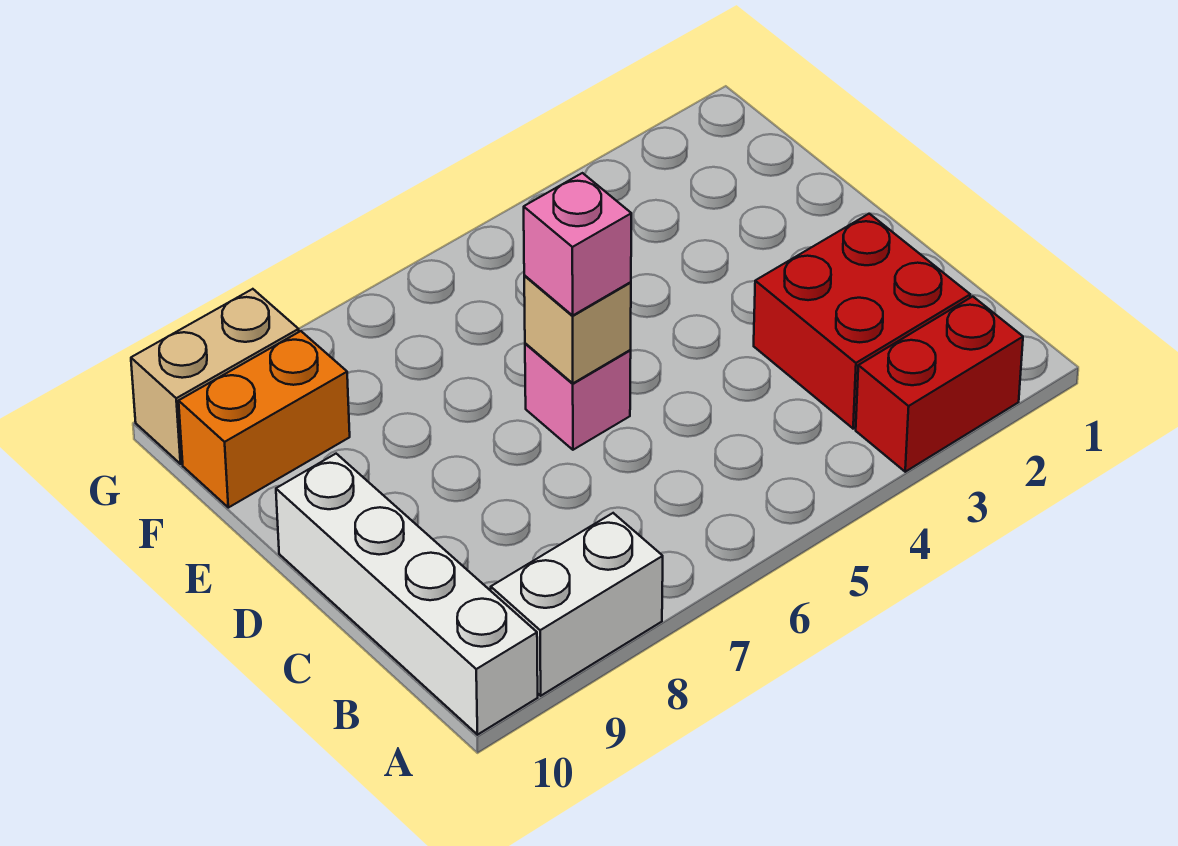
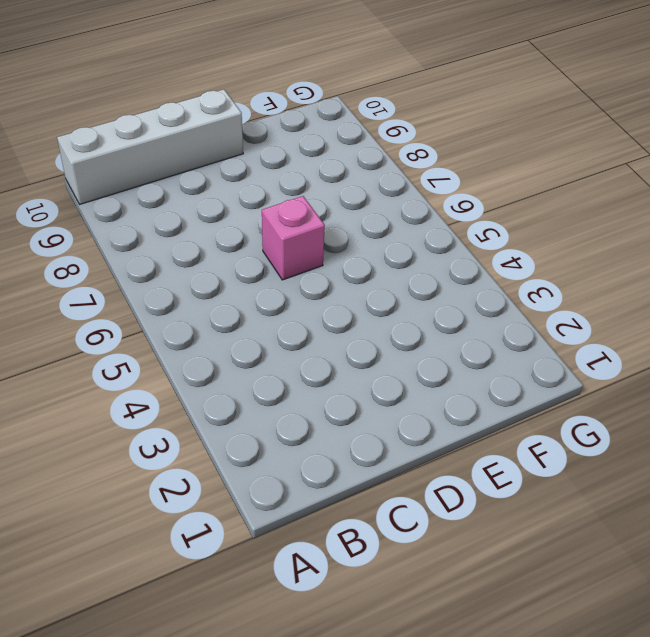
none -> red brick A2:A3 level 1
none -> white brick A8:A9 level 1

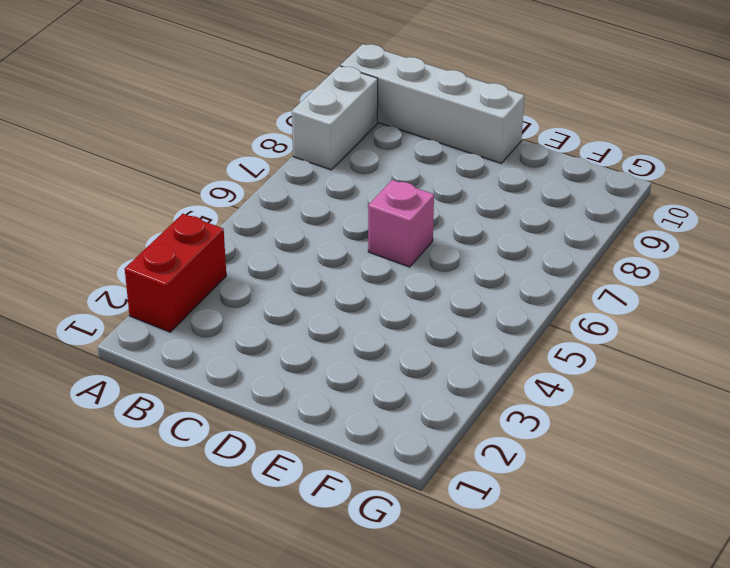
none -> red brick B2:C3 level 1
none -> orange brick F9:F10 level 1

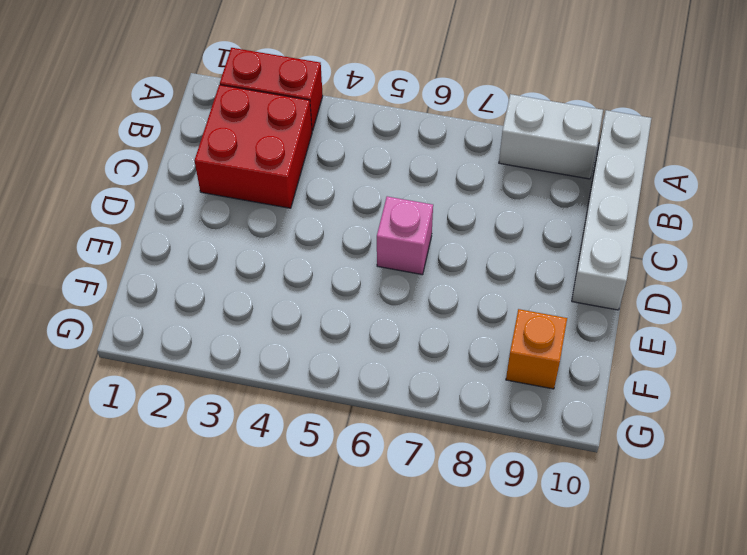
orange brick F9 level 1 -> orange brick F9:F10 level 1
none -> tan brick G9:G10 level 1
none -> tan brick D6 level 2

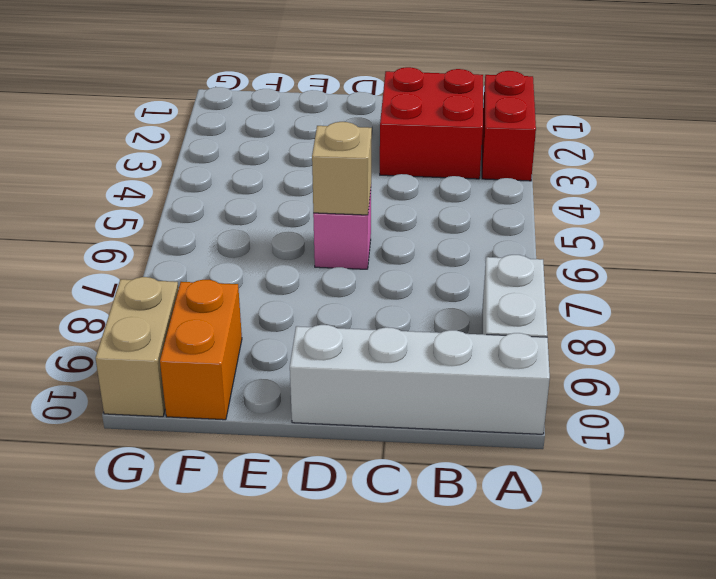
none -> pink brick D6 level 3

